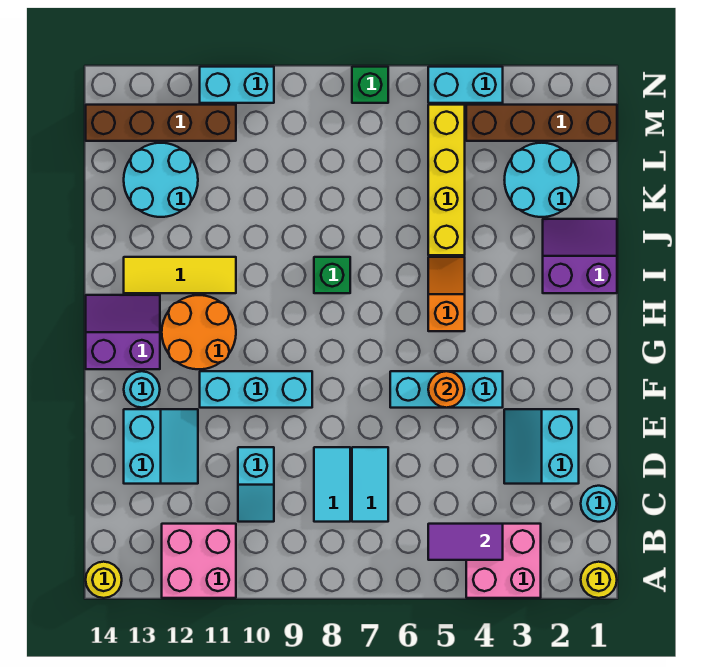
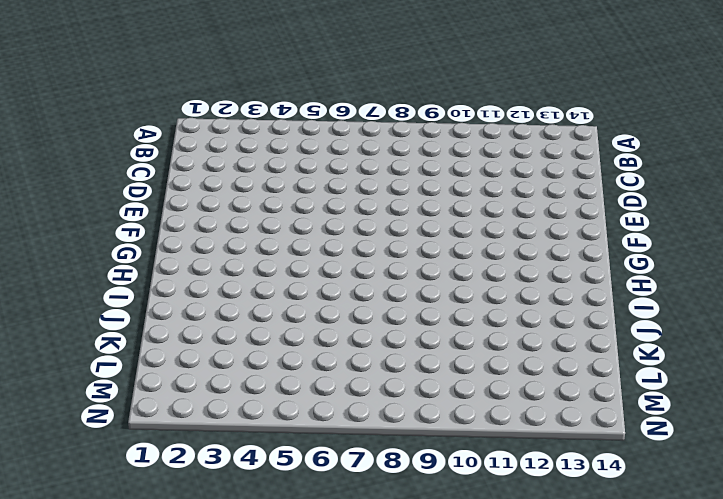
none -> yellow round brick A1 level 1
none -> pink brick A3:B4 level 1
none -> pink brick A11:B12 level 1

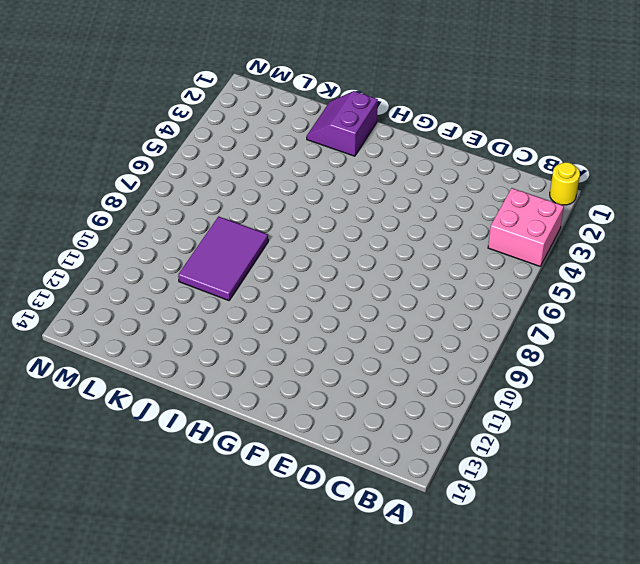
purple tile J8:K10 level 1 -> none
none -> pink brick A11:B12 level 1
none -> yellow round brick A14 level 1
none -> cyan round brick C1 level 1

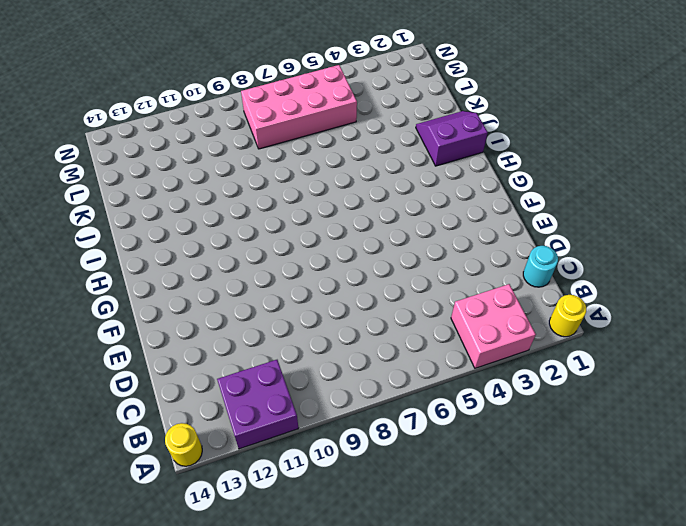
purple brick A11:B12 level 1 -> pink brick A11:B12 level 1
pink brick L5:M8 level 1 -> yellow brick J5:M5 level 1
none -> cyan tile C7:D7 level 1
none -> cyan tile C8:D8 level 1
none -> cyan slope C10:D10 level 1 top D

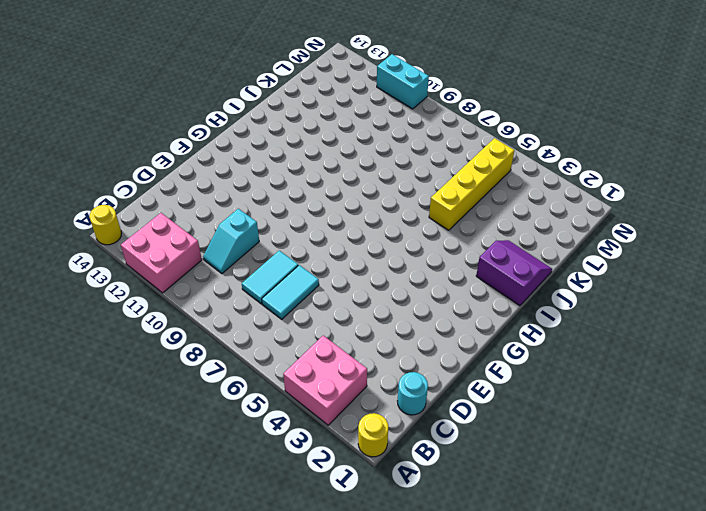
none -> cyan slope D2:E3 level 1 top 2
none -> cyan slope D12:E13 level 1 top 13
none -> cyan brick F4:F6 level 1

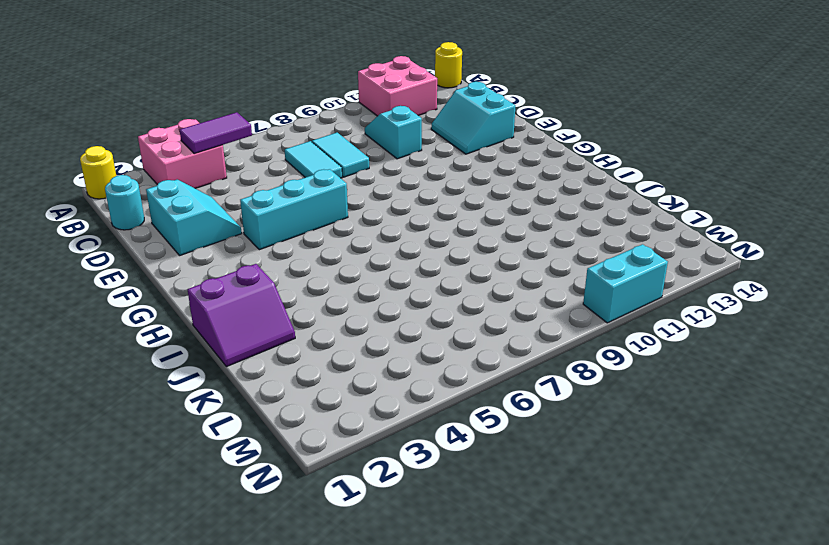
none -> cyan brick F9:F11 level 1
none -> cyan round brick F13 level 1
none -> orange round brick G11:H12 level 1

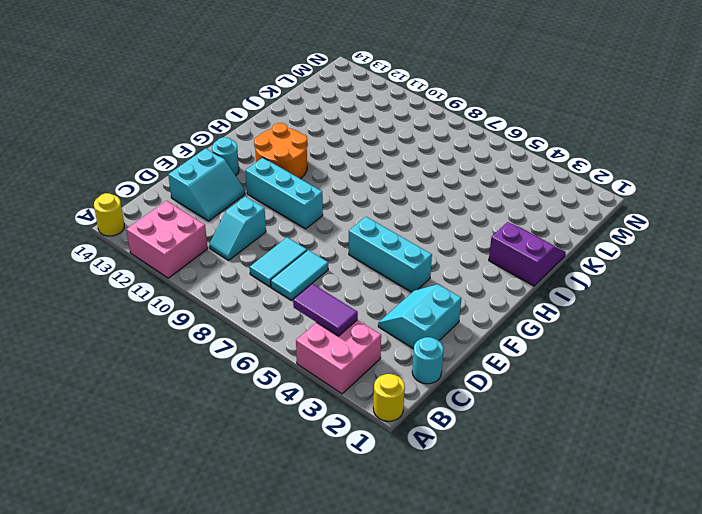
none -> purple slope G13:H14 level 1 top G
none -> orange slope H5:I5 level 1 top H
none -> green brick I8 level 1

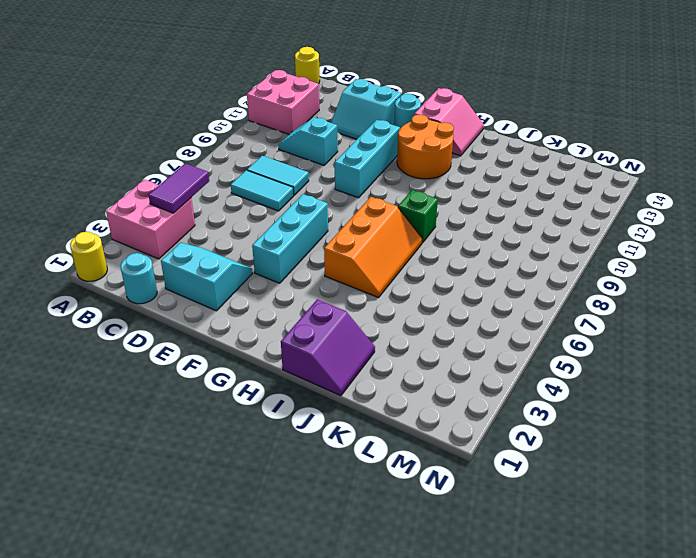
pink slope G13:H14 level 1 top G -> purple slope G13:H14 level 1 top G
orange slope H5:I7 level 1 top H -> orange slope H5:I5 level 1 top H
none -> yellow tile I11:I13 level 1
none -> yellow brick J5:M5 level 1
none -> cyan round brick K2:L3 level 1

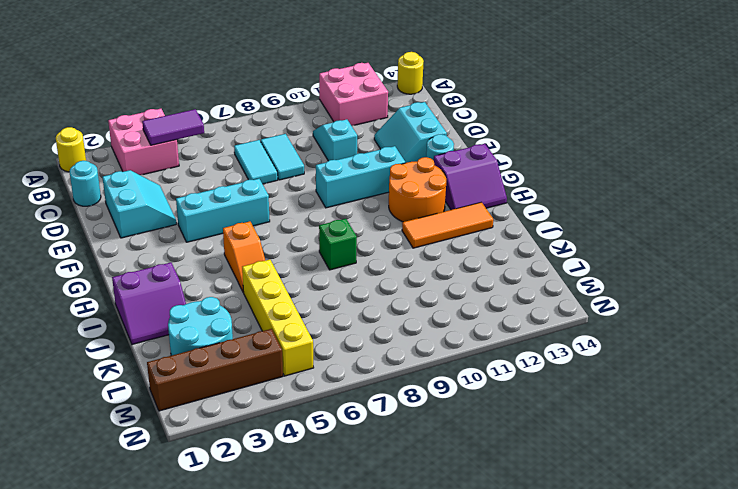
orange tile I11:I13 level 1 -> yellow tile I11:I13 level 1
none -> cyan round brick K12:L13 level 1
none -> brown brick M11:M14 level 1
none -> cyan brick N4:N5 level 1

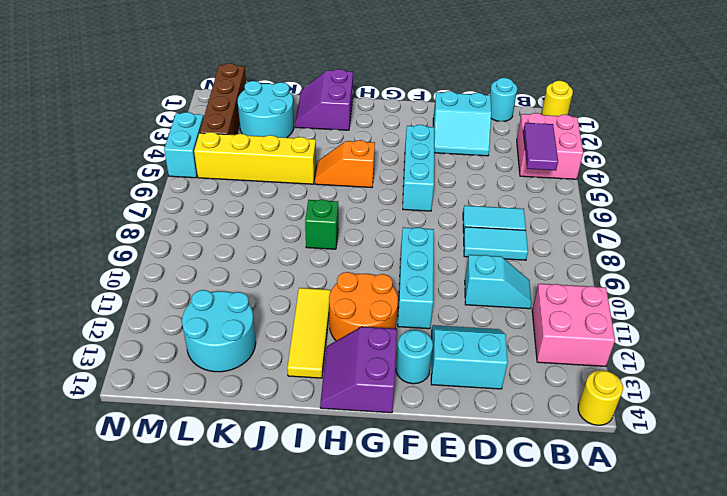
none -> brown brick M11:M14 level 1
none -> green brick N7 level 1
none -> cyan brick N10:N11 level 1

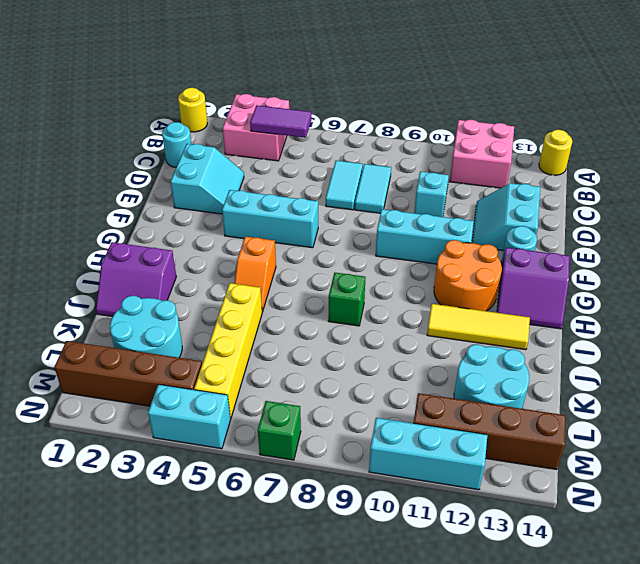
cyan brick N10:N12 level 1 -> cyan brick N10:N11 level 1
none -> orange round brick F5 level 2

